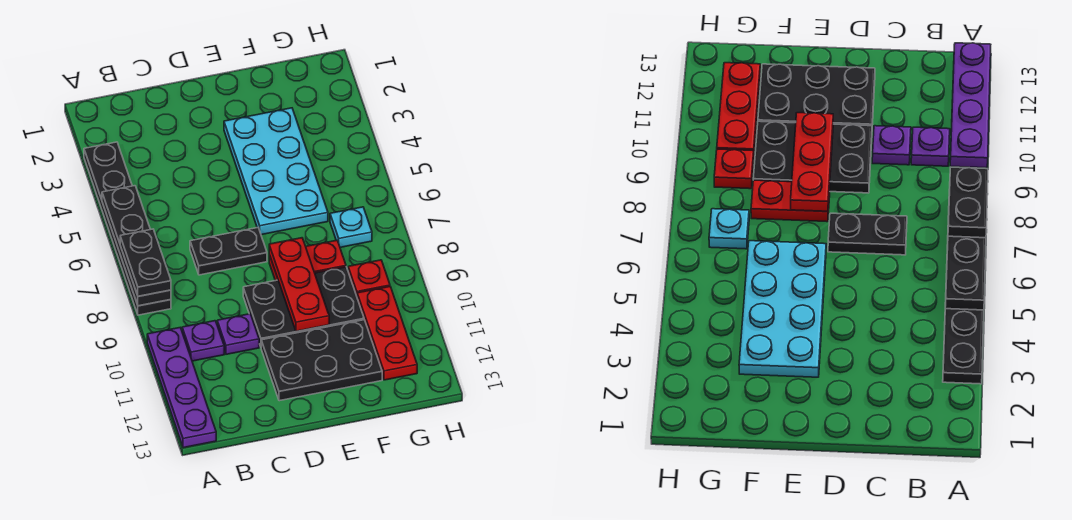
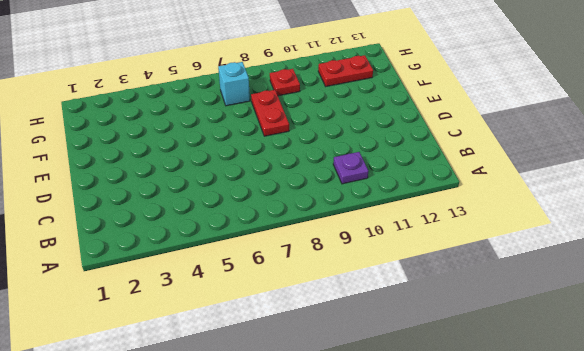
cyan brick G7 level 1 -> cyan plate G7 level 1
red plate G11:G12 level 1 -> red plate G10:G12 level 1
none -> black plate A3:A8 level 1
none -> purple plate A10:A13 level 1
none -> black plate C7:D7 level 1

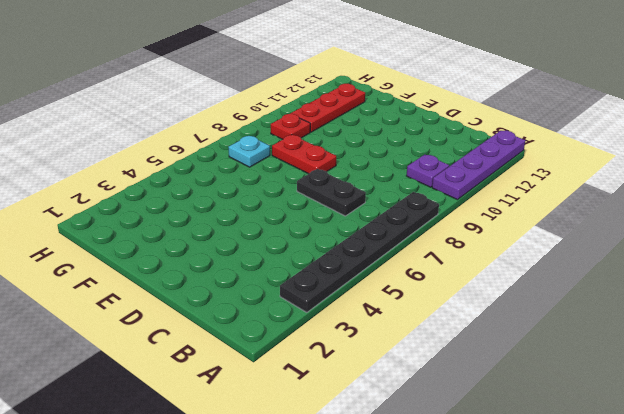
none -> purple plate C10 level 1
none -> black plate D9:F10 level 1
none -> black plate D11:F12 level 1

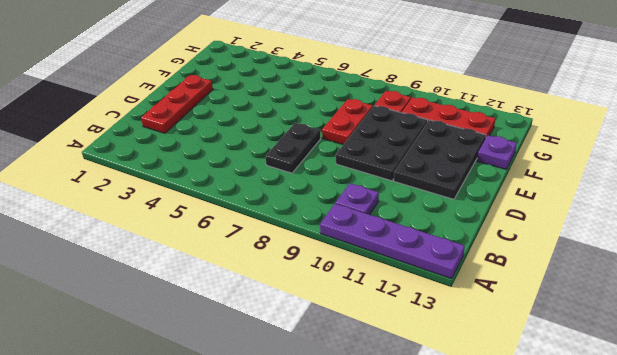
red plate C2:E2 level 1 -> red plate E8:E10 level 2
purple plate F13 level 1 -> purple plate C10 level 1
none -> black plate A3:A8 level 1
none -> cyan plate E3:F6 level 1
none -> cyan plate G7 level 1

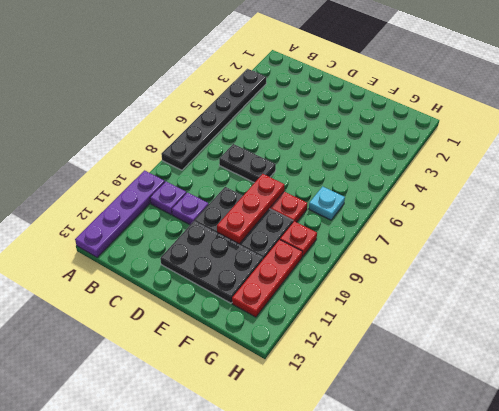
none -> cyan plate E3:F6 level 1
none -> black plate A5:A8 level 2
none -> black plate A7:A8 level 3

